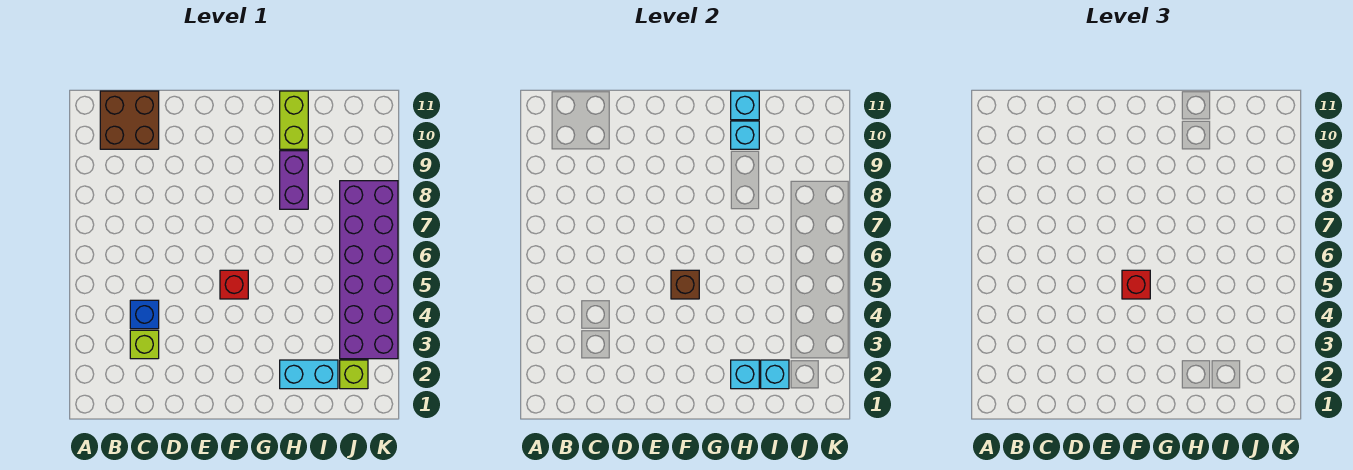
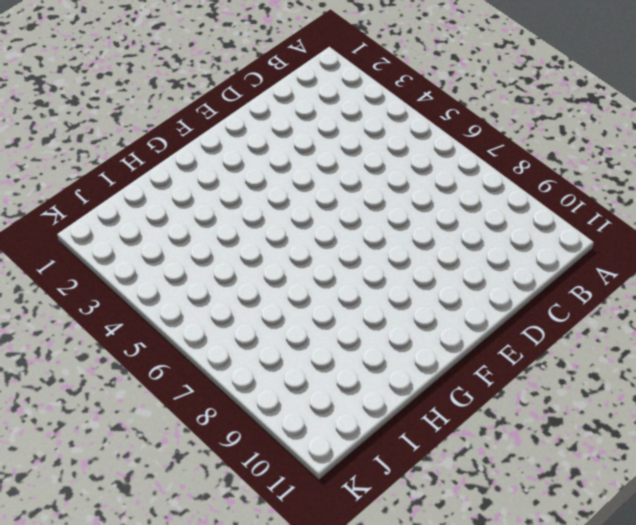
none -> brown brick B10:C11 level 1
none -> lime brick C3 level 1
none -> blue brick C4 level 1

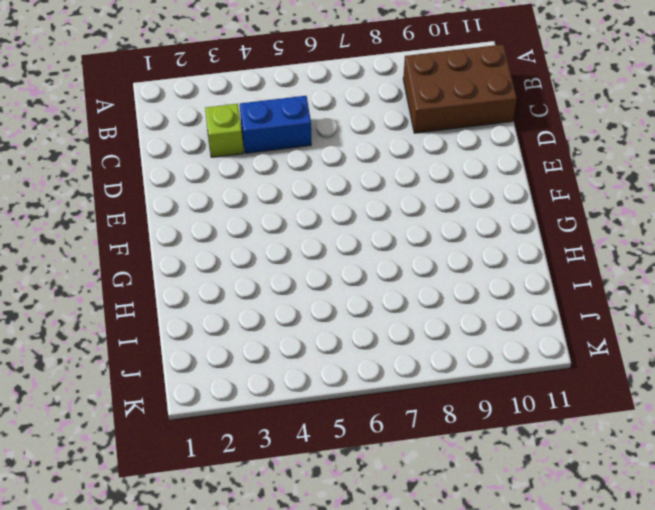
brown brick B9:C11 level 1 -> brown brick B10:C11 level 1
blue brick C4:C5 level 1 -> blue brick C4 level 1
none -> red brick F5 level 1
none -> cyan brick H2:I2 level 1
none -> purple brick H8:H9 level 1

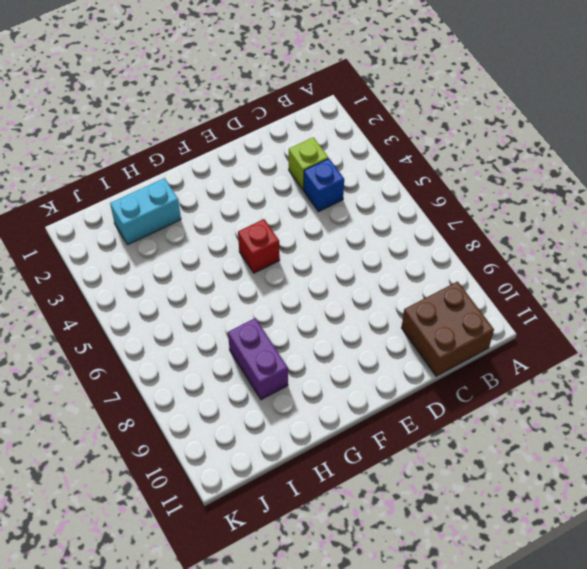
none -> lime brick H10:H11 level 1
none -> lime brick J2 level 1
none -> purple brick J3:K8 level 1

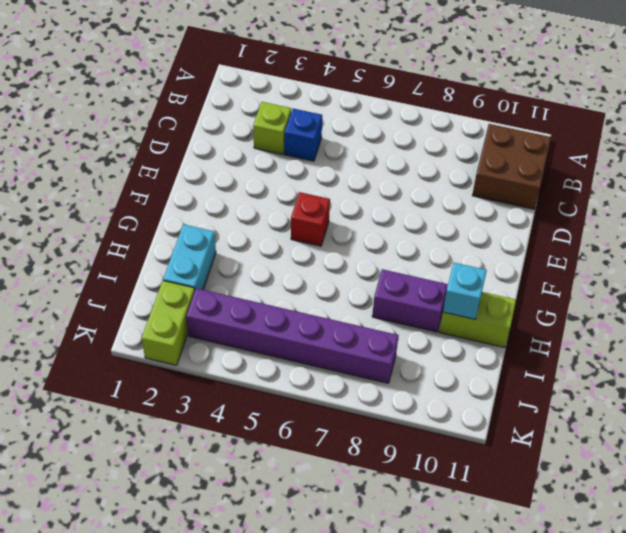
lime brick J2:K2 level 1 -> lime brick J2 level 1
purple brick J3:J8 level 1 -> purple brick J3:K8 level 1
none -> brown brick F5 level 2
none -> cyan brick H2 level 2
none -> cyan brick H11 level 2

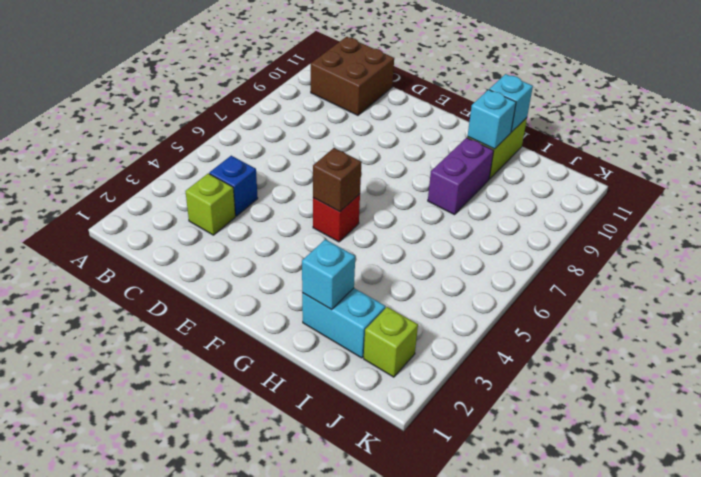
none -> purple brick J3:K8 level 1
none -> cyan brick I2 level 2
none -> red brick F5 level 3

